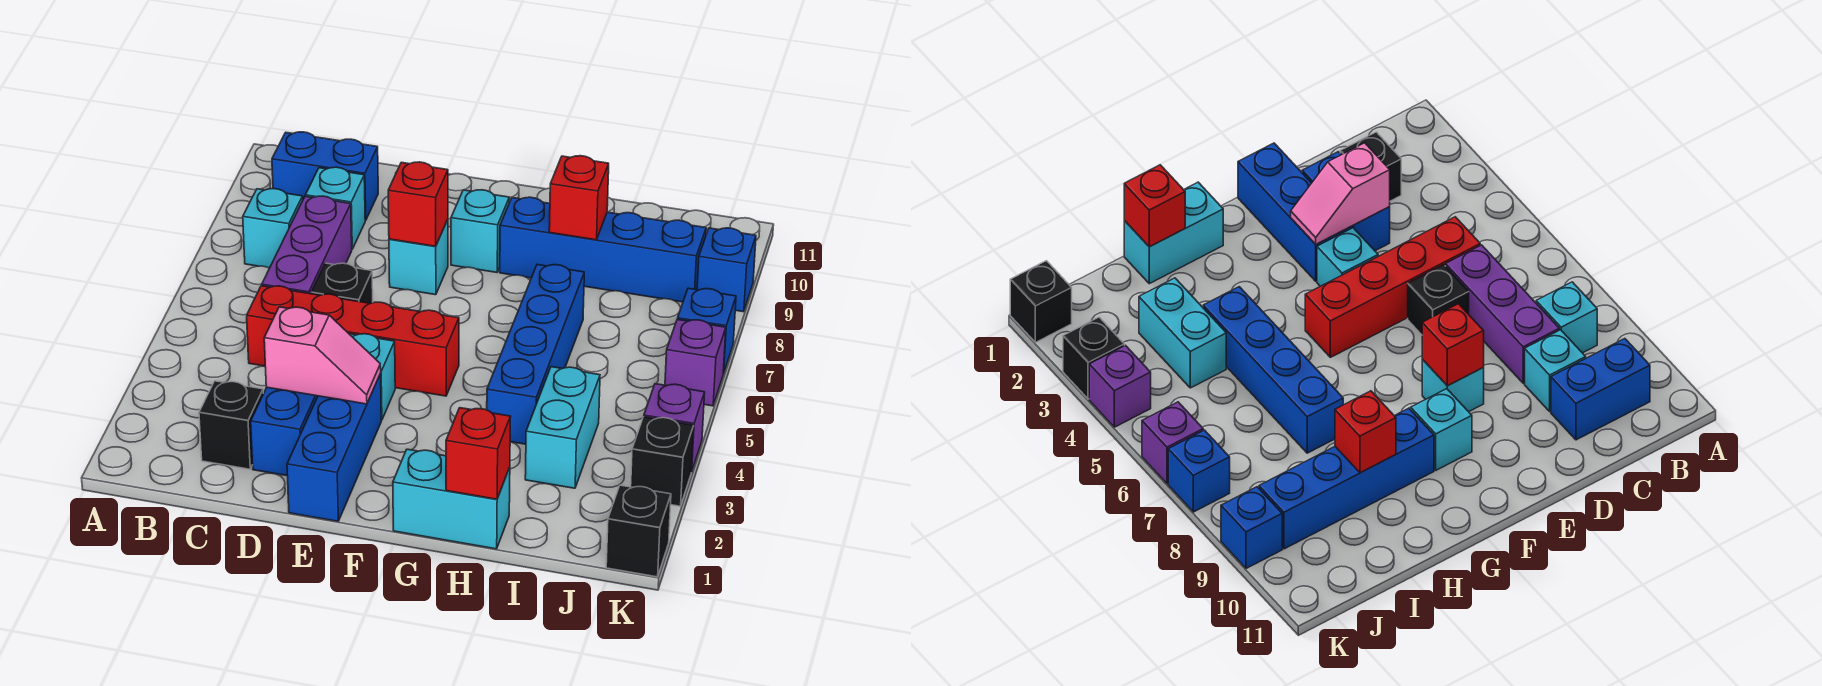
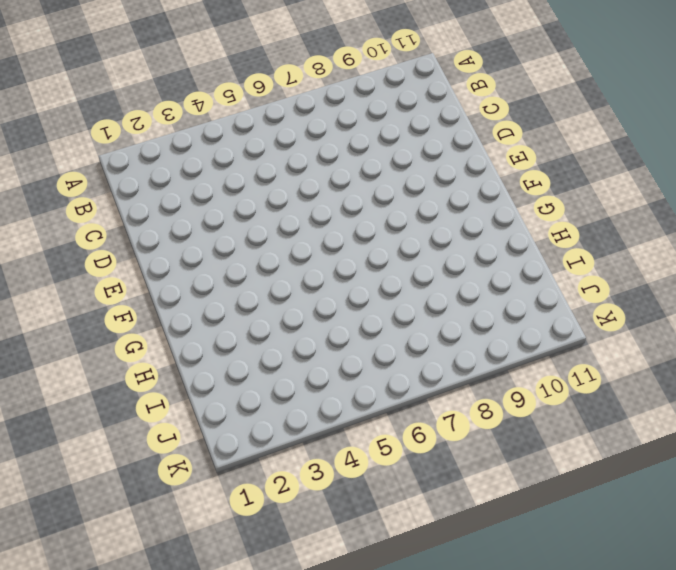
none -> cyan brick B8 level 1
none -> blue brick B10:C10 level 1
none -> black brick C2 level 1

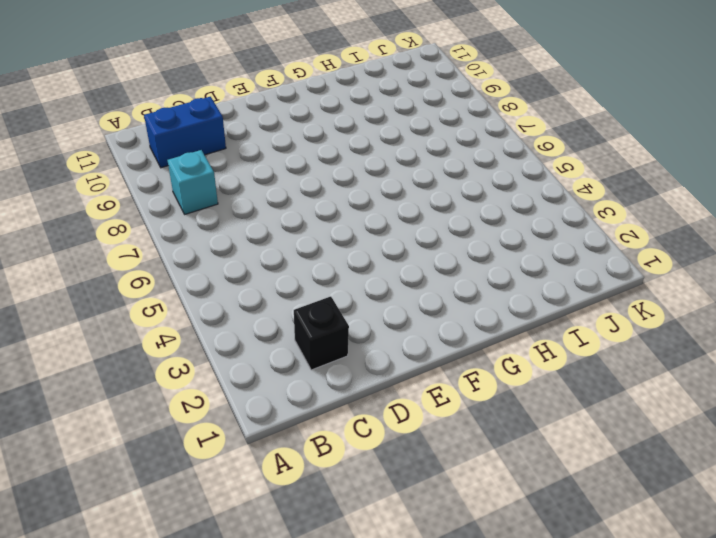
none -> red brick C5:F5 level 1
none -> purple brick C6:C8 level 1
none -> cyan brick C9 level 1

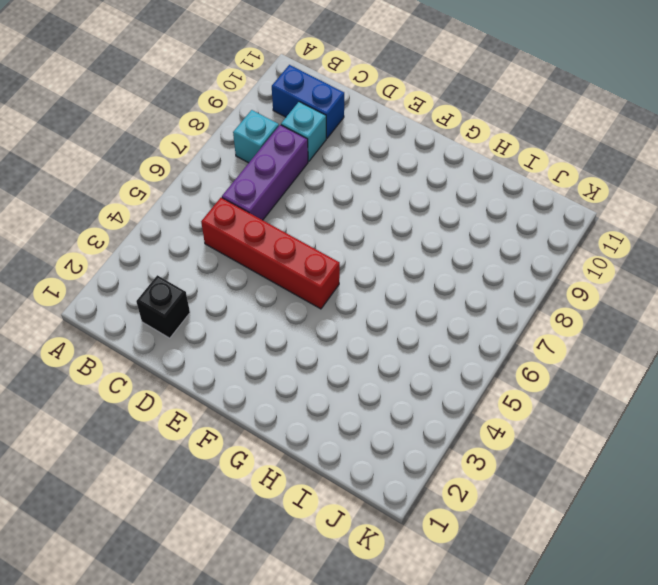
none -> blue brick D2:D3 level 1
none -> black brick D6 level 1
none -> blue brick E1:E3 level 1

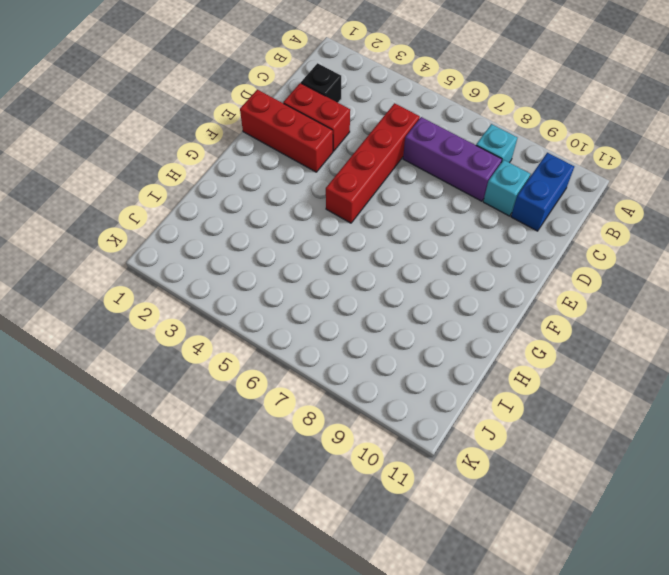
red brick D2:D3 level 1 -> blue brick D2:D3 level 1
red brick E1:E3 level 1 -> blue brick E1:E3 level 1
none -> black brick D6 level 1
none -> cyan brick E4 level 1
none -> cyan brick E8 level 1

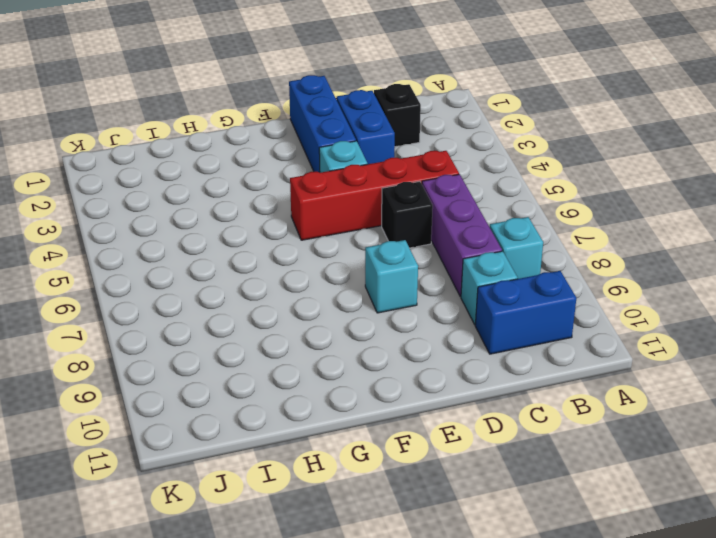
none -> cyan brick F9 level 1
none -> cyan brick G1:H1 level 1
none -> blue brick G9:J9 level 1

